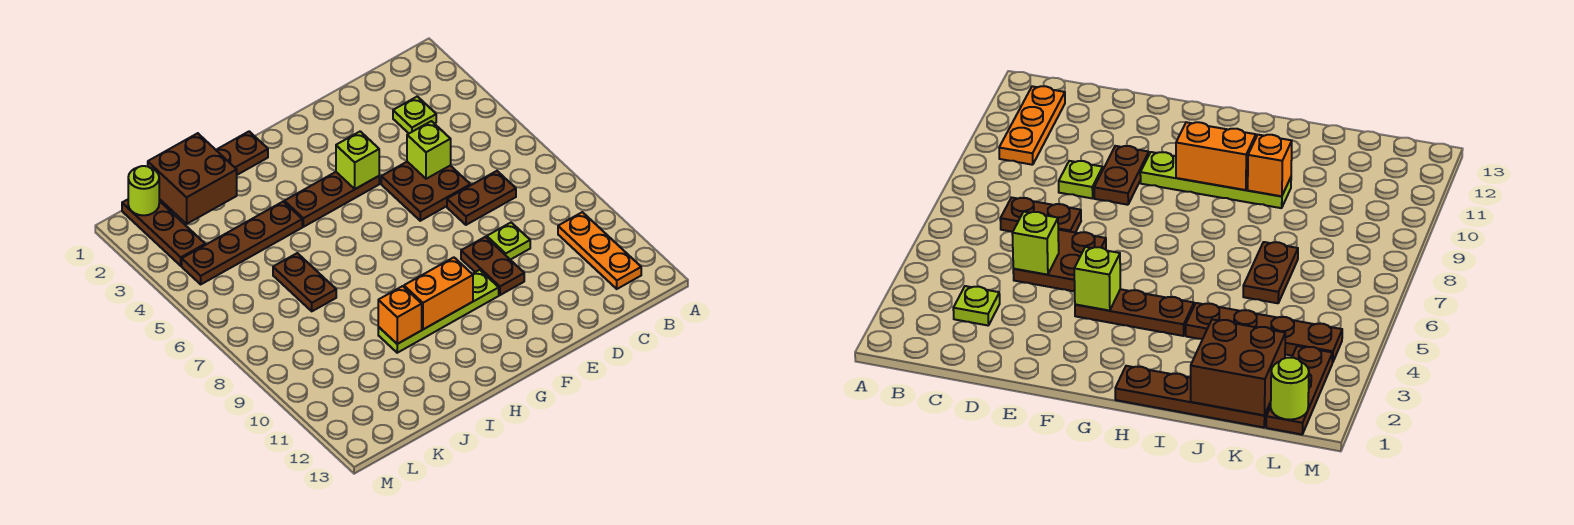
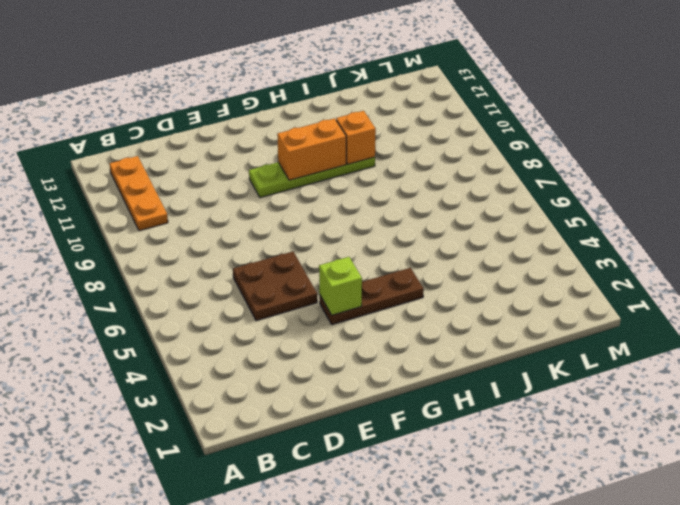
none -> lime plate C3 level 1
none -> brown plate C7:D7 level 1
none -> lime plate D9 level 1

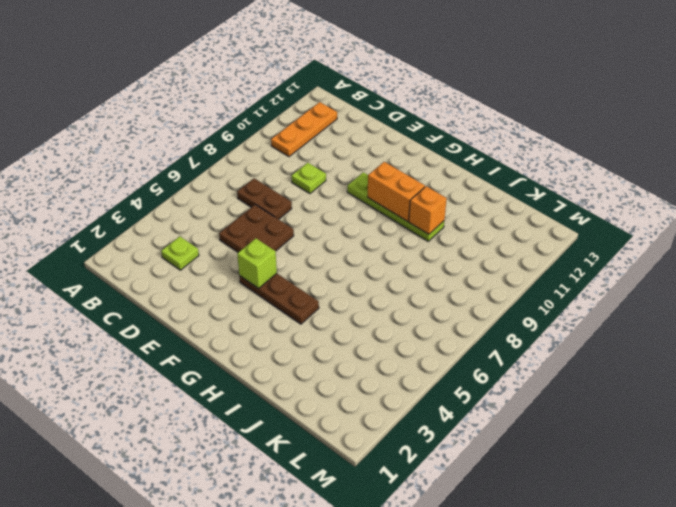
none -> brown plate E9:E10 level 1
none -> brown plate H1:K1 level 1
none -> brown plate I4:L4 level 1

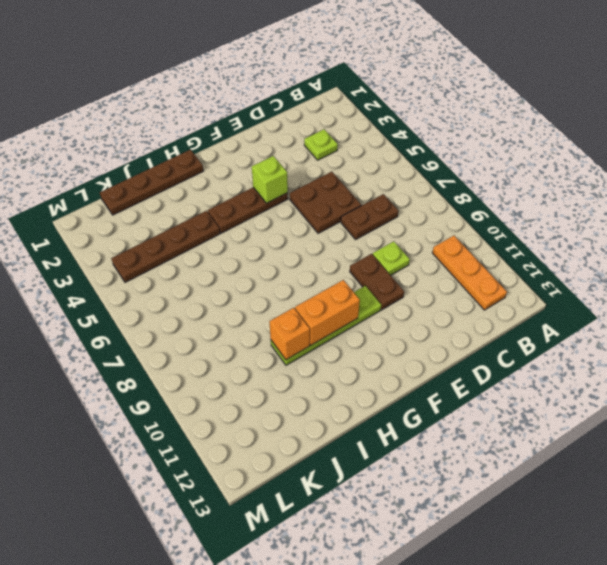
none -> brown plate J6:J7 level 1
none -> brown plate L1:L3 level 1
none -> lime brick D5 level 2

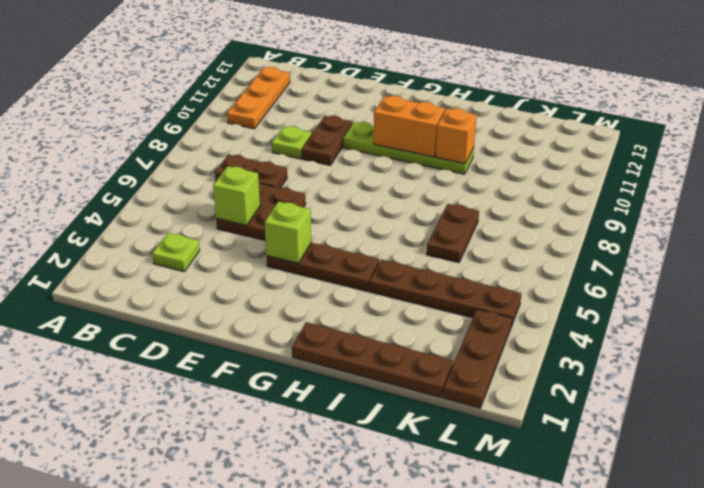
none -> brown brick J1:K2 level 2
none -> lime round brick L1 level 2

